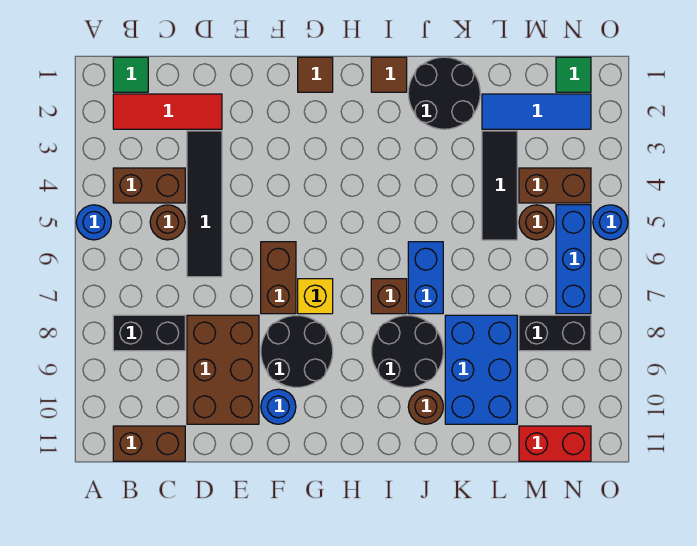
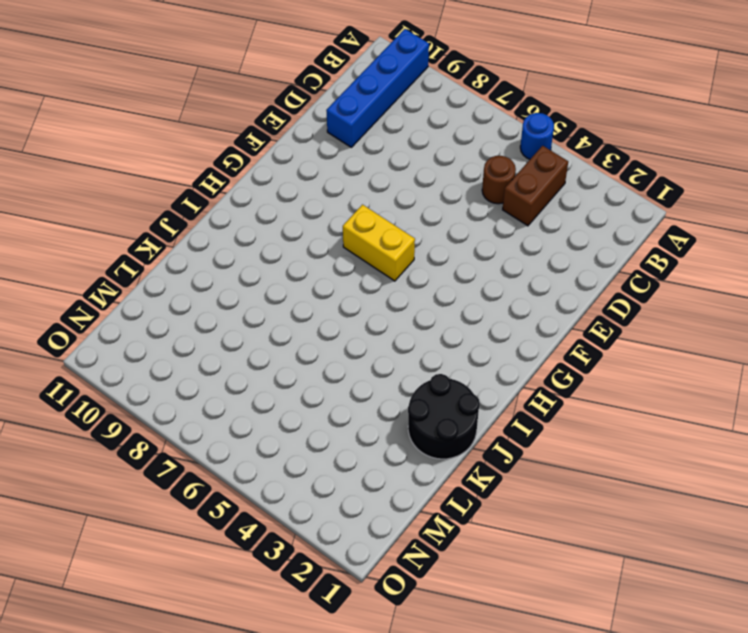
blue brick A10:D10 level 1 -> brown brick D8:E10 level 1
yellow brick G6:G7 level 1 -> yellow brick G7 level 1
none -> green tile B1 level 1
none -> red tile B2:D2 level 1
none -> black brick B8:C8 level 1
none -> brown brick B11:C11 level 1

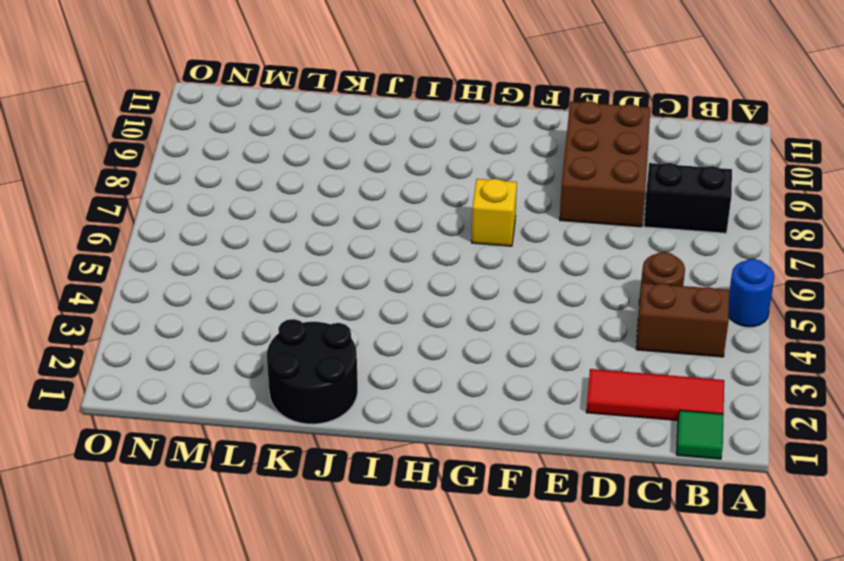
none -> brown brick B11:C11 level 1
none -> black tile D3:D6 level 1
none -> brown brick F6:F7 level 1
none -> black round brick F8:G9 level 1

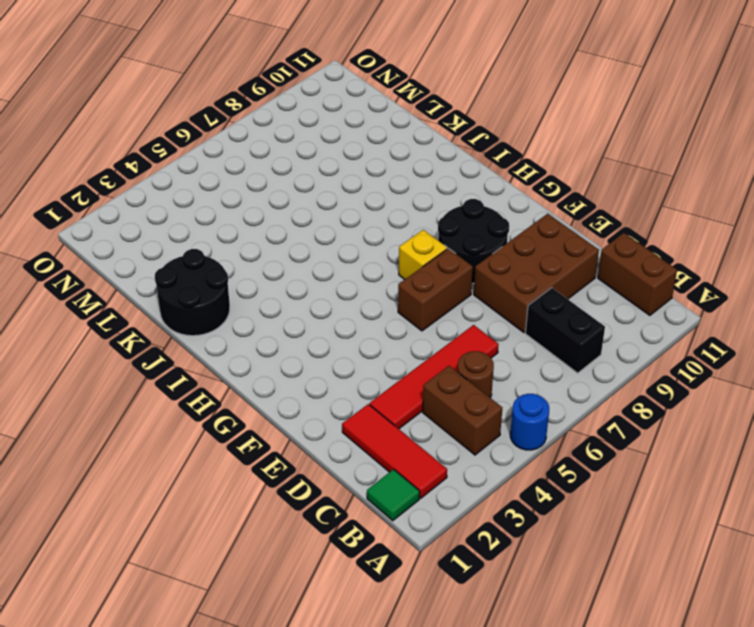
red tile D3:D6 level 1 -> black tile D3:D6 level 1
none -> blue round brick F10 level 1
none -> brown tile G1 level 1
none -> brown tile I1 level 1
none -> brown brick I7 level 1

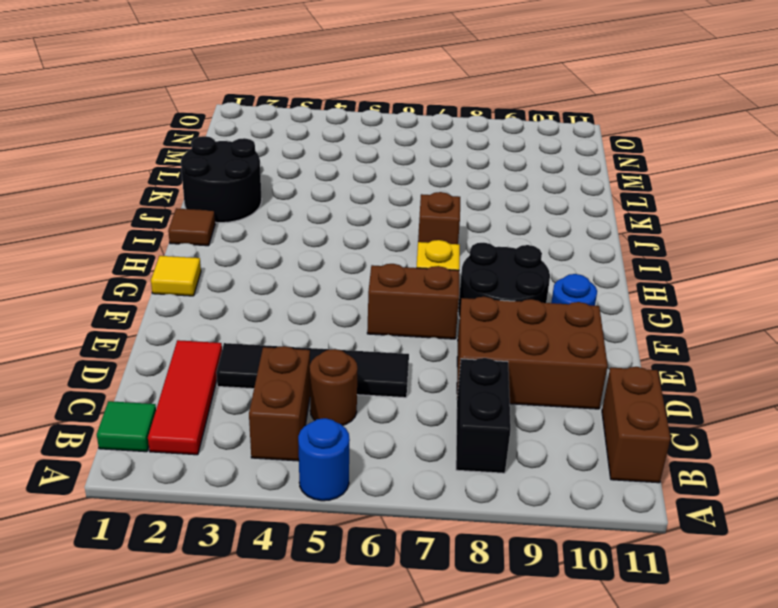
yellow tile G1 level 1 -> brown tile G1 level 1
none -> black round brick I8:J9 level 1
none -> blue brick J6:J7 level 1
none -> brown round brick J10 level 1
none -> blue brick K8:L10 level 1

